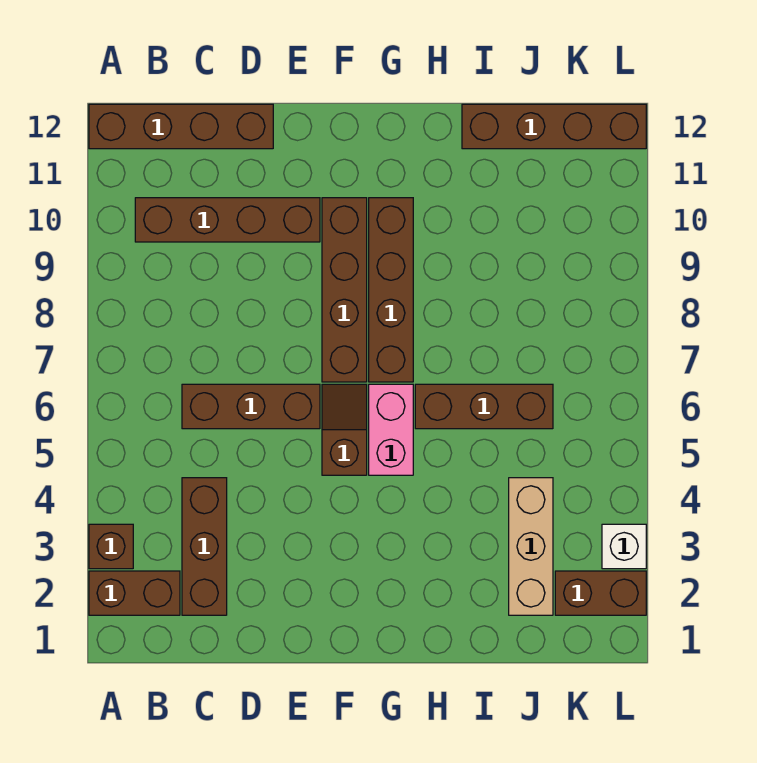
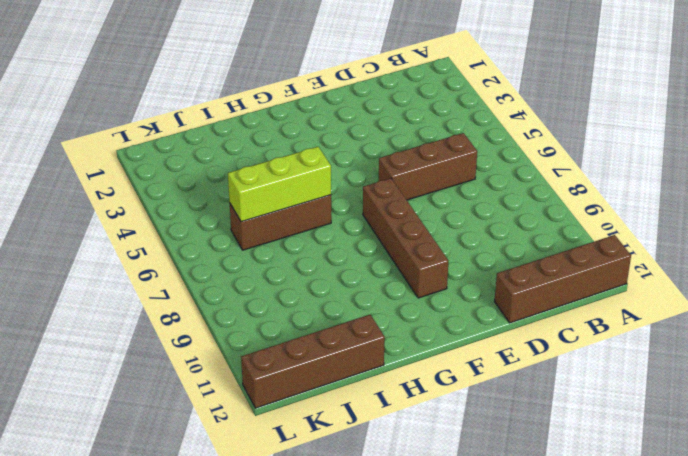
lime brick H6:J6 level 2 -> none
none -> brown brick A2:B2 level 1
none -> brown brick A3 level 1
none -> brown brick B10:E10 level 1

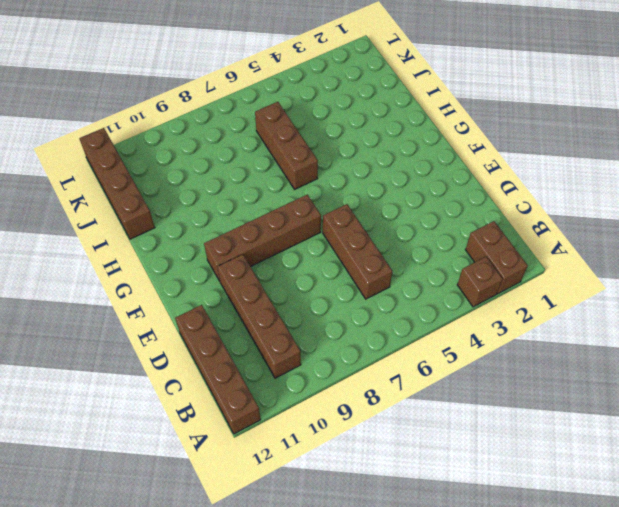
none -> brown brick C2:C4 level 1
none -> brown slope F5:F6 level 1 top 5
none -> pink brick G5:G6 level 1

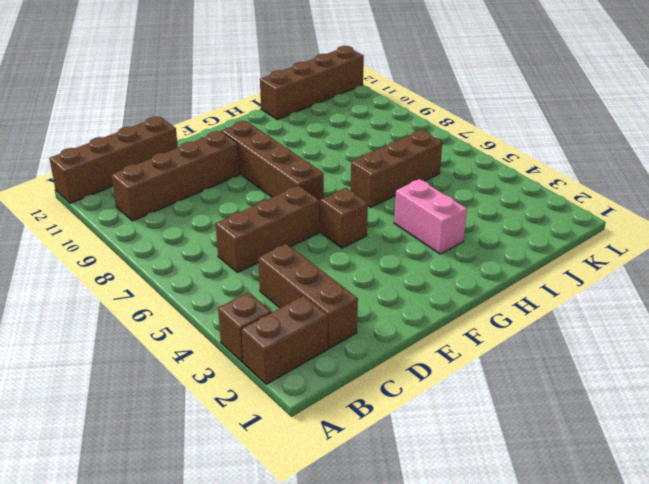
pink brick H3:H4 level 1 -> pink brick G5:G6 level 1
none -> brown brick G7:G10 level 1
none -> tan brick J2:J4 level 1
none -> brown brick K2:L2 level 1

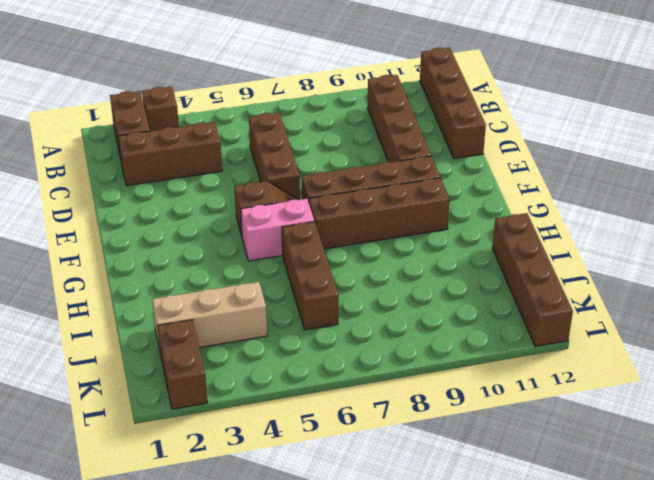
none -> white brick L3 level 1

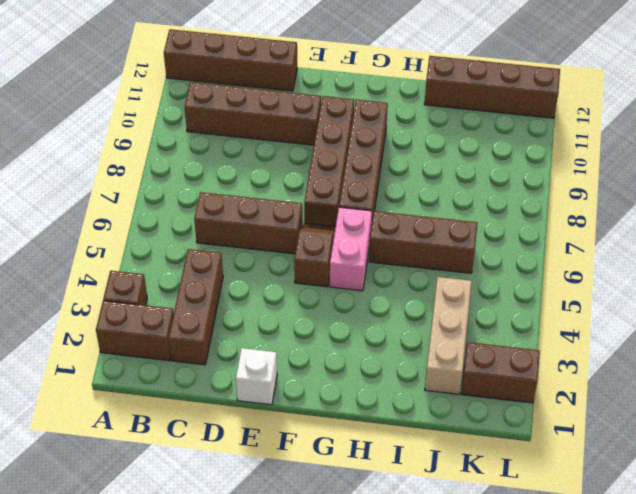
white brick E1 level 1 -> white brick L3 level 1

